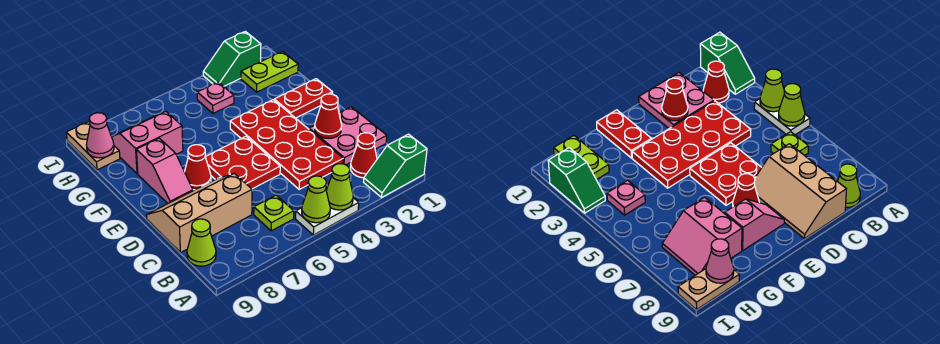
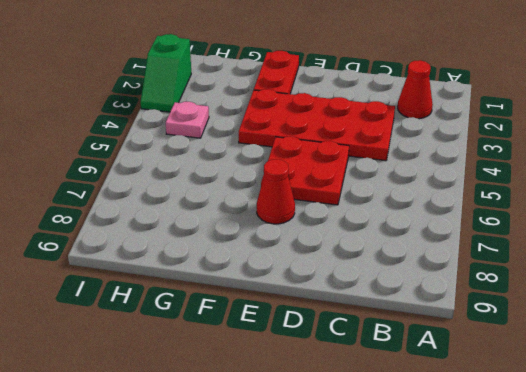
none -> green slope A1:A2 level 1 top 1
none -> white plate A4:A5 level 1
none -> lime plate B6 level 1

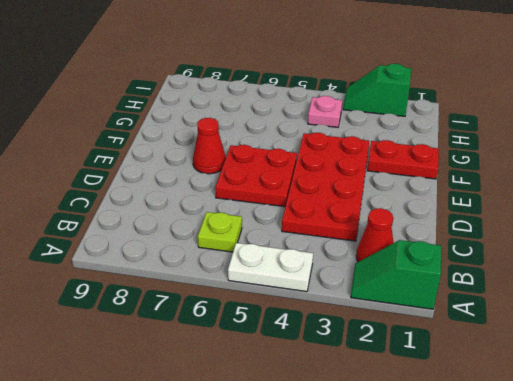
none -> lime cone B9 level 1
none -> pink plate C1:D2 level 1
none -> tan slope C7:D9 level 1 top C

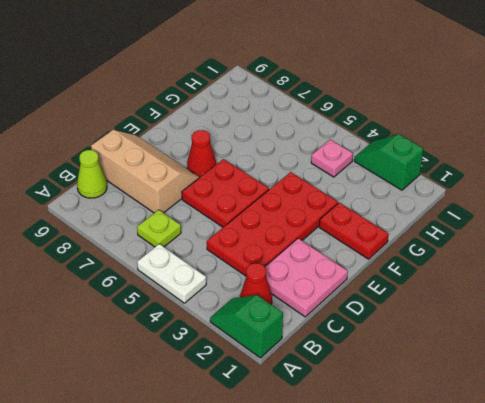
none -> pink slope E8:F8 level 1 top F
none -> pink slope G7:H8 level 1 top G
none -> lime plate H1:H2 level 1

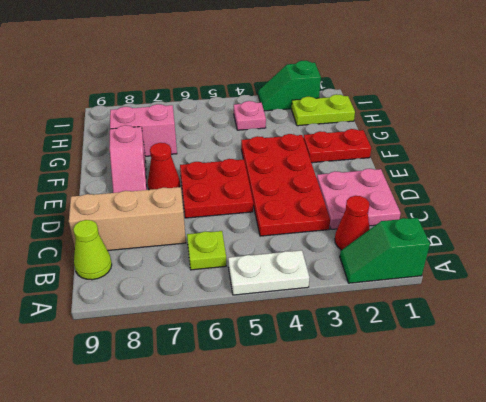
none -> tan plate H9:I9 level 1
none -> lime cone A4 level 2
none -> lime cone A5 level 2

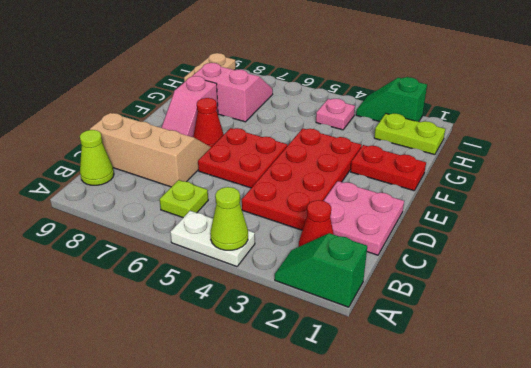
none -> lime cone A5 level 2
none -> red cone D2 level 2
none -> pink cone H9 level 2

